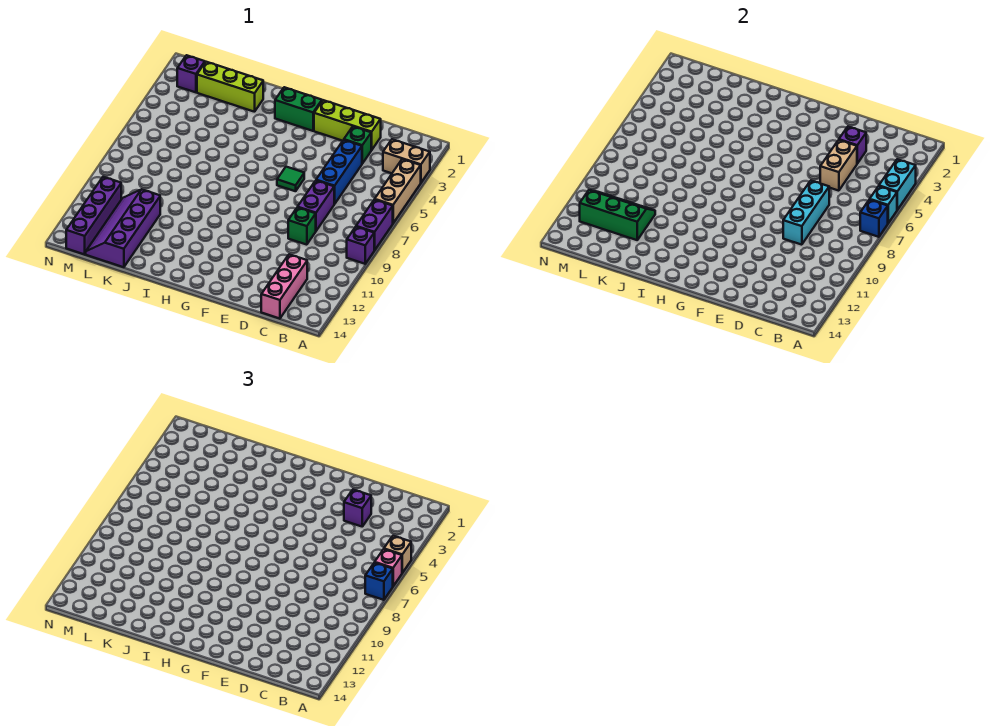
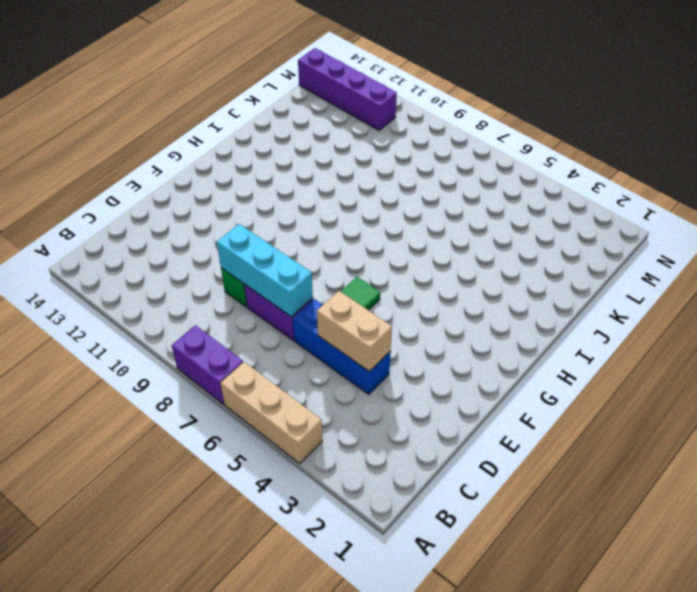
none -> tan brick A3:B3 level 1
none -> purple brick A9 level 1
none -> pink brick C12:C14 level 1

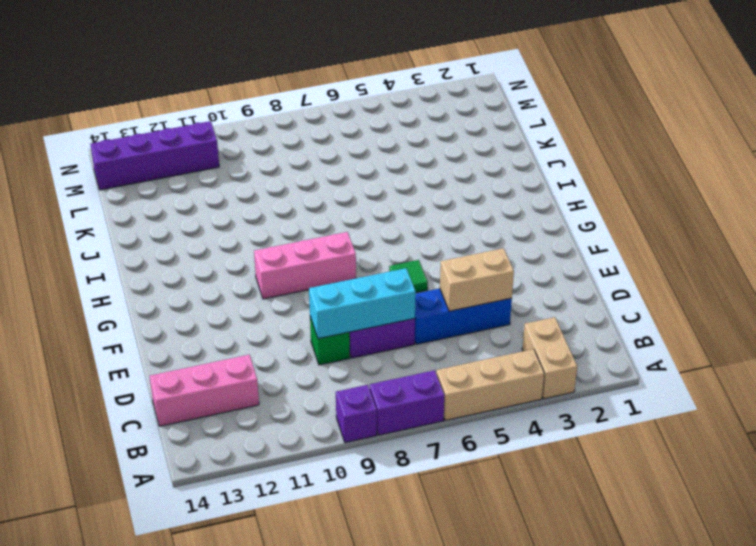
pink brick G8:G10 level 1 -> none
none -> lime brick D2:F2 level 1
none -> green brick D3 level 1
none -> green brick G2:H2 level 1

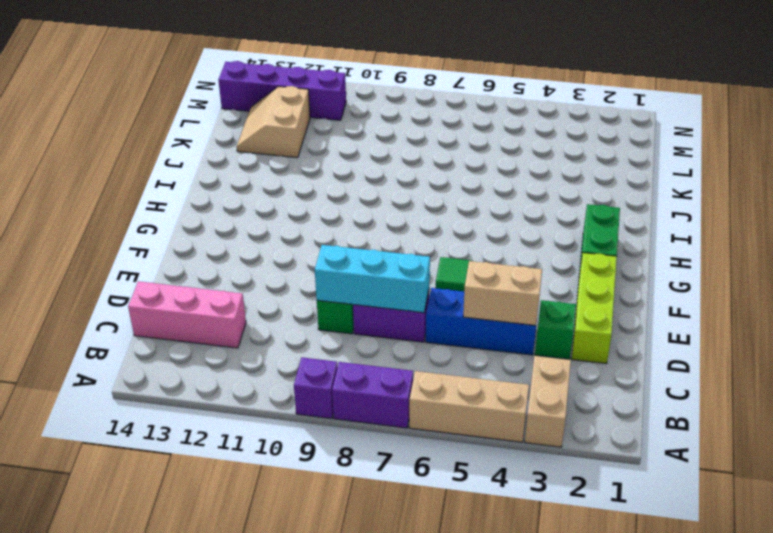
tan slope K12:L13 level 1 top 12 -> purple slope K11:L14 level 1 top K
none -> lime brick J2:L2 level 1
none -> purple brick M2 level 1
none -> cyan brick A4:A5 level 2

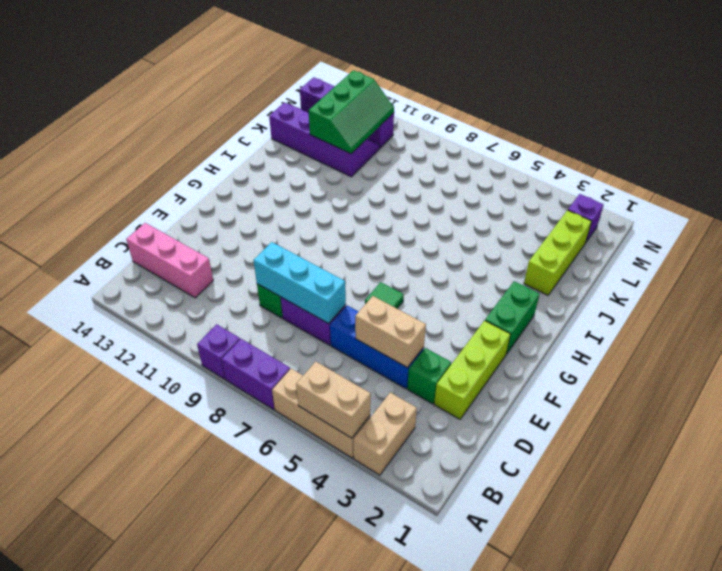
tan brick A4:A5 level 2 -> cyan brick A4:A5 level 2
none -> cyan brick A6 level 2
none -> blue brick A7 level 2
none -> purple brick D3 level 2

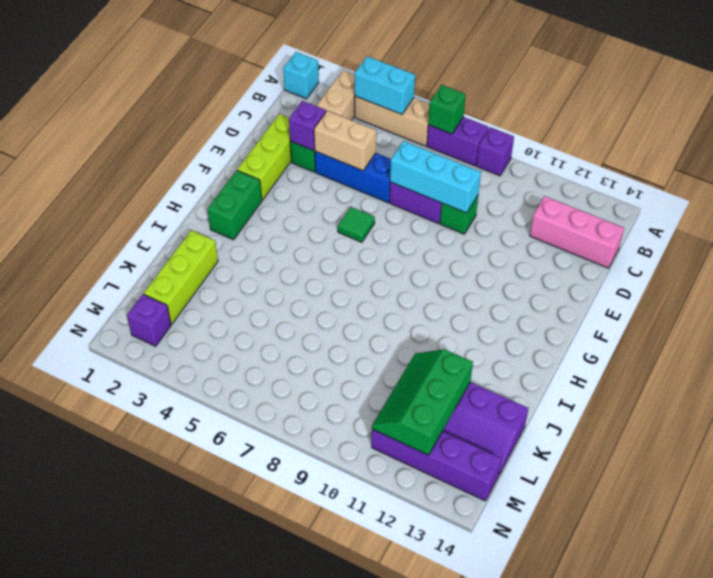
cyan brick A1 level 1 -> cyan brick A6 level 2
green brick A7 level 2 -> blue brick A7 level 2
none -> tan brick A5 level 3
none -> pink brick A6 level 3
none -> blue brick A7 level 3

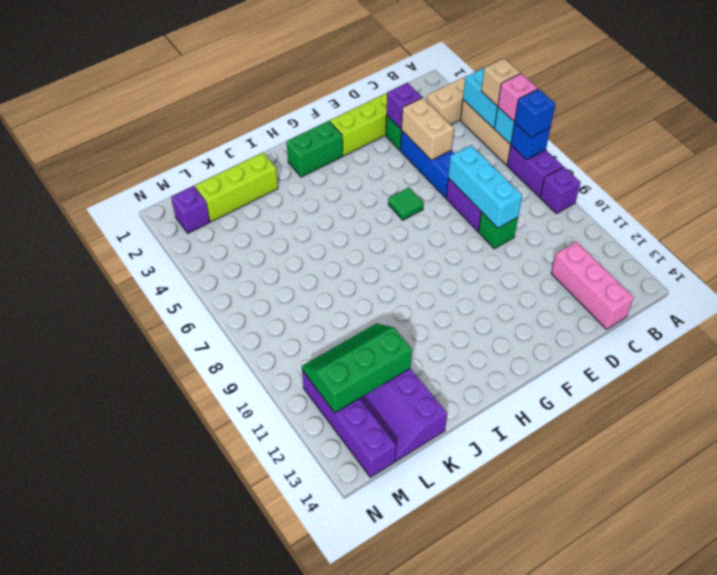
none -> purple brick D3 level 3

